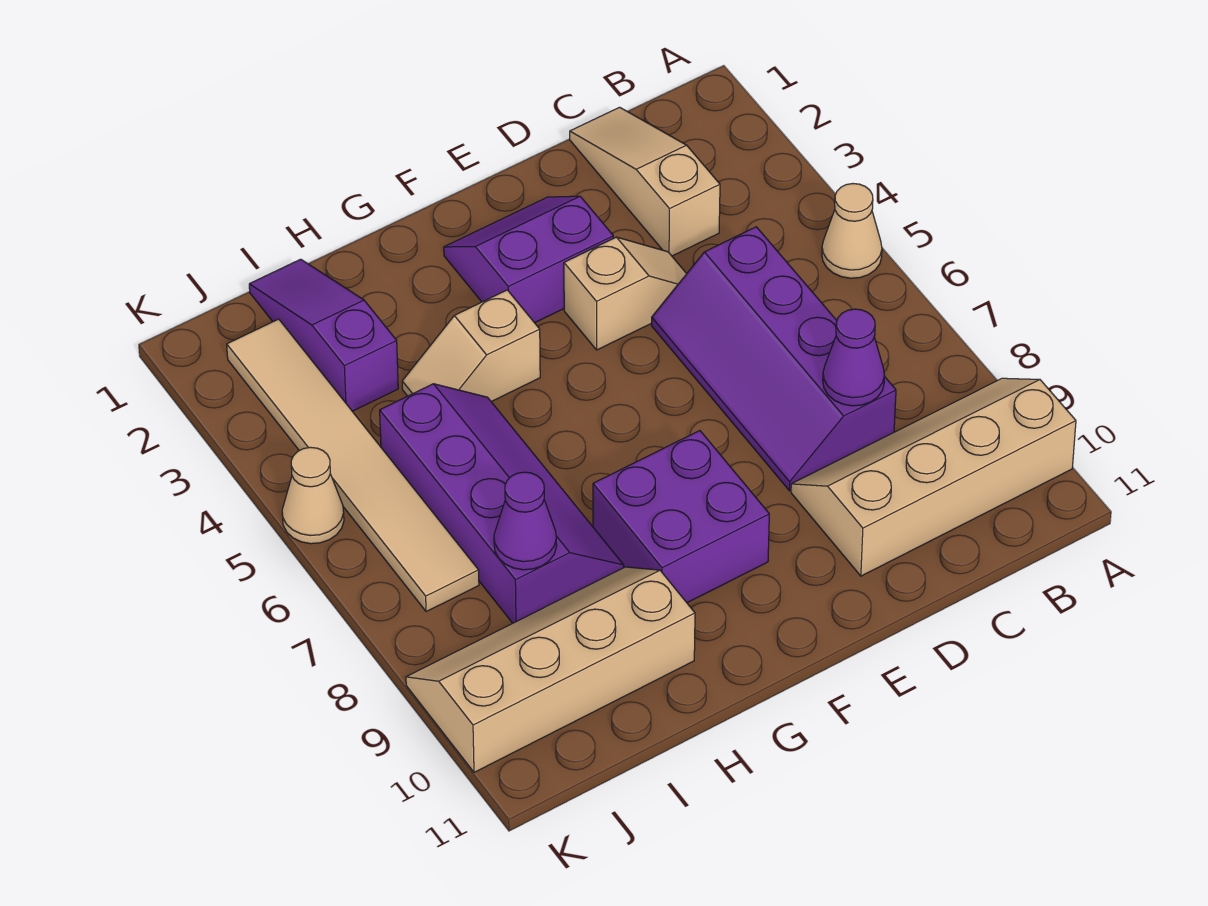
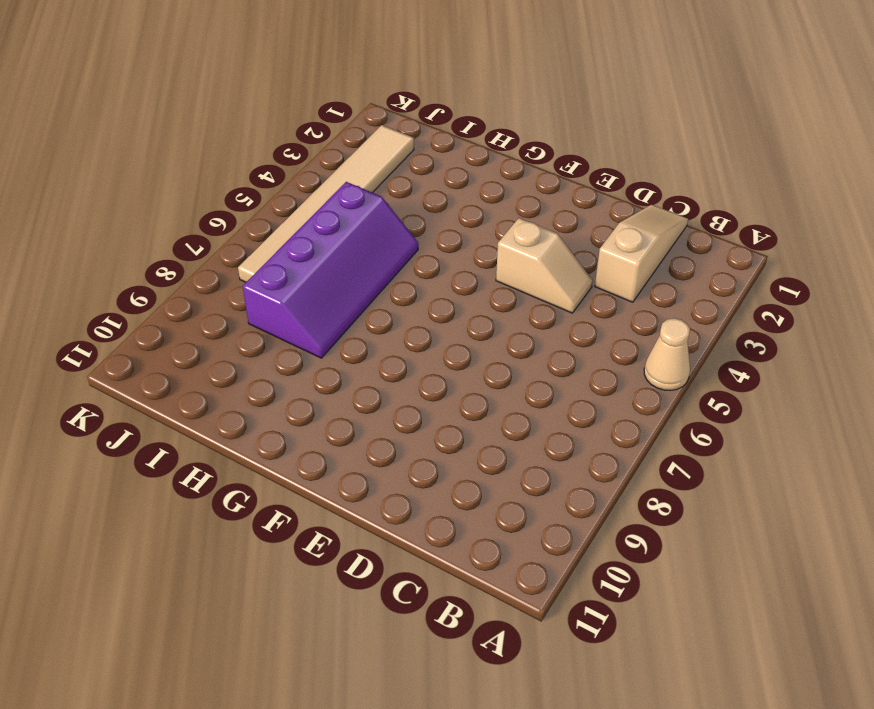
none -> tan slope A9:D10 level 1 top 10
none -> purple slope C5:D8 level 1 top C
none -> purple slope E2:F3 level 1 top 3

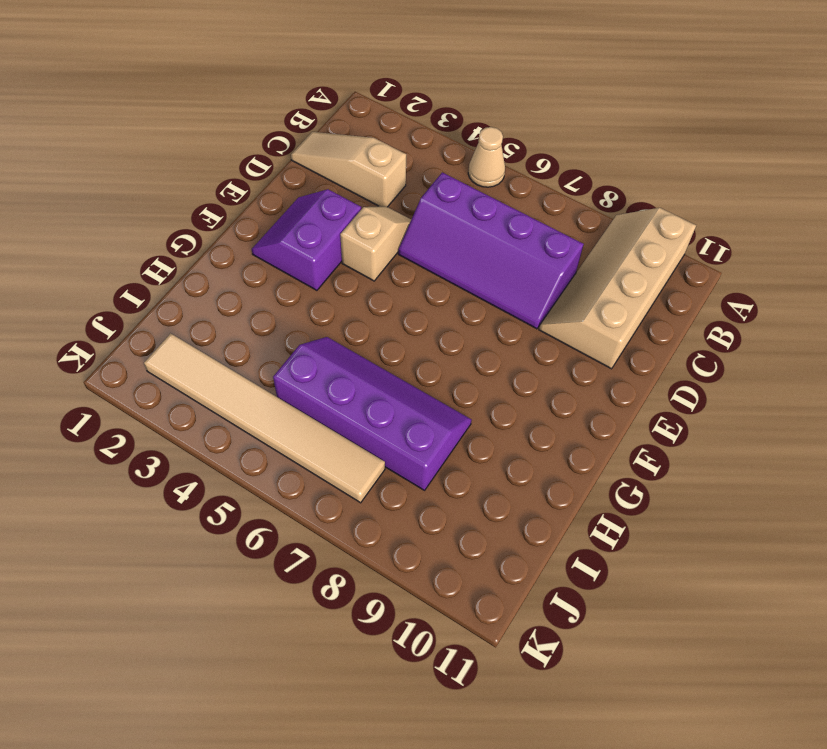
none -> purple brick F8:G9 level 1
none -> tan slope G4:H4 level 1 top G
none -> tan slope H9:K10 level 1 top 10

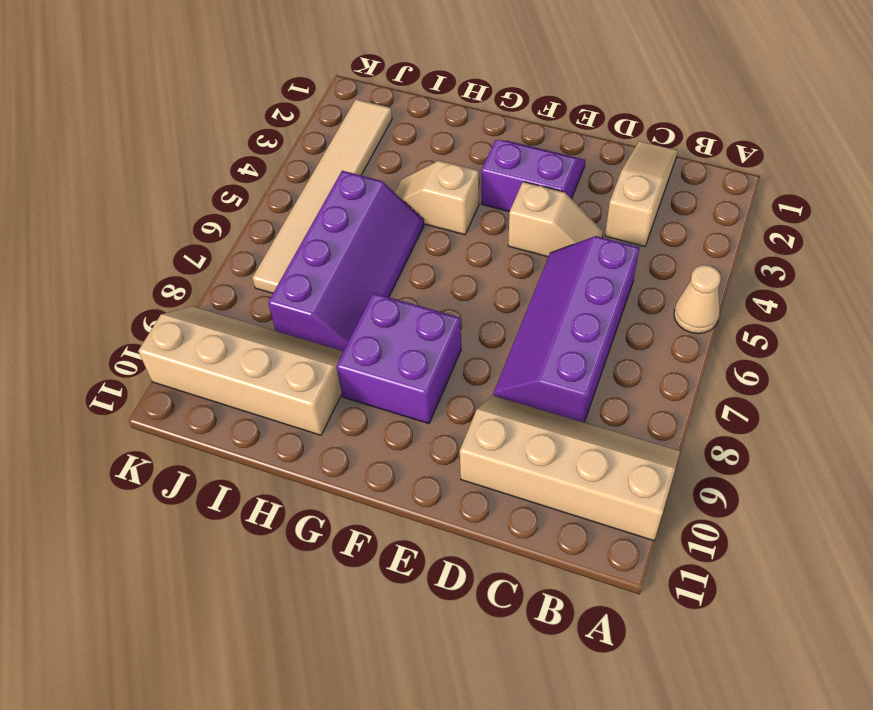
none -> purple slope I1:I3 level 1 top 3
none -> tan cone K5 level 1
none -> purple cone C8 level 2

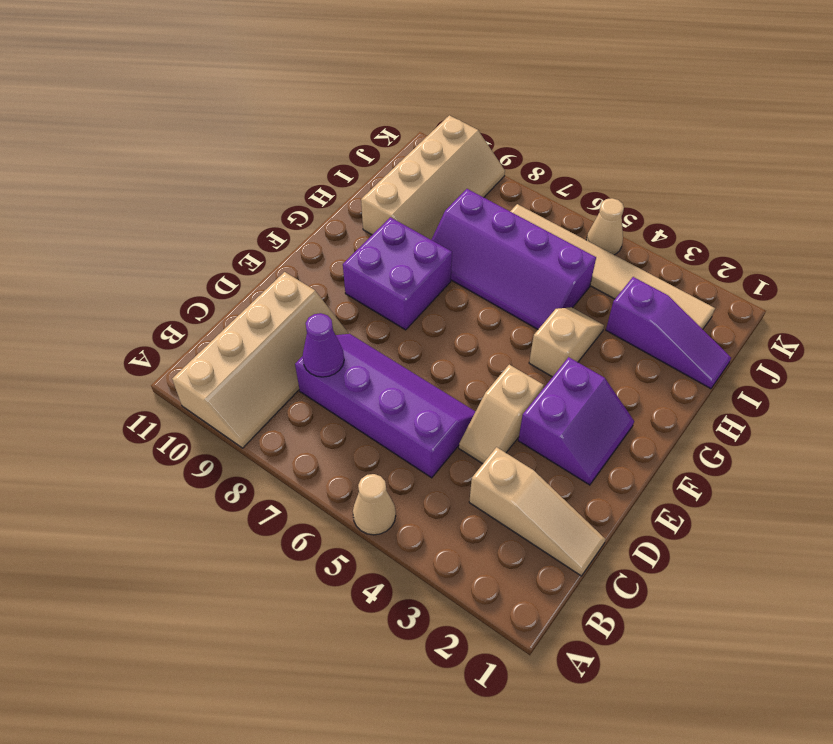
none -> purple cone I8 level 2

